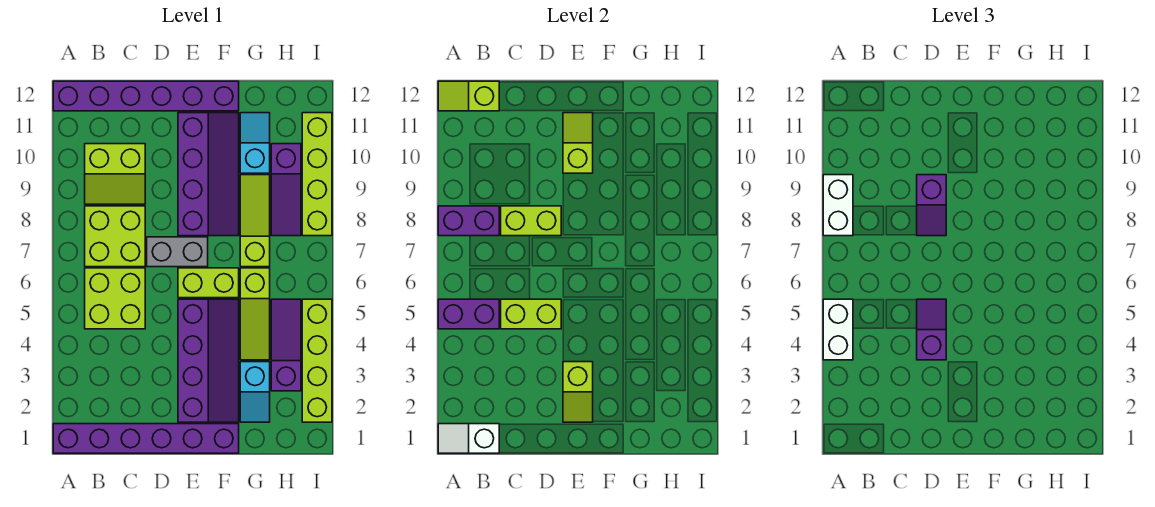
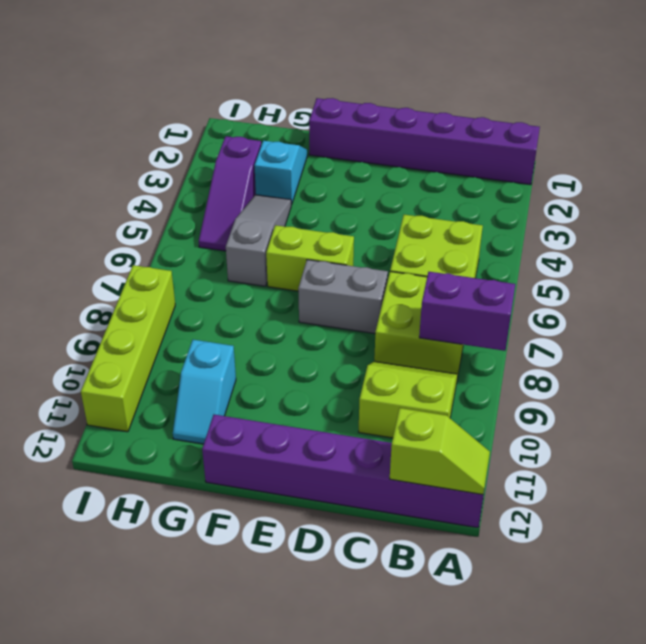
grey slope G4:G6 level 1 top 6 -> lime slope G4:G6 level 1 top 6
none -> purple slope E2:F5 level 1 top E
none -> purple slope E8:F11 level 1 top E
none -> lime slope G7:G9 level 1 top 7

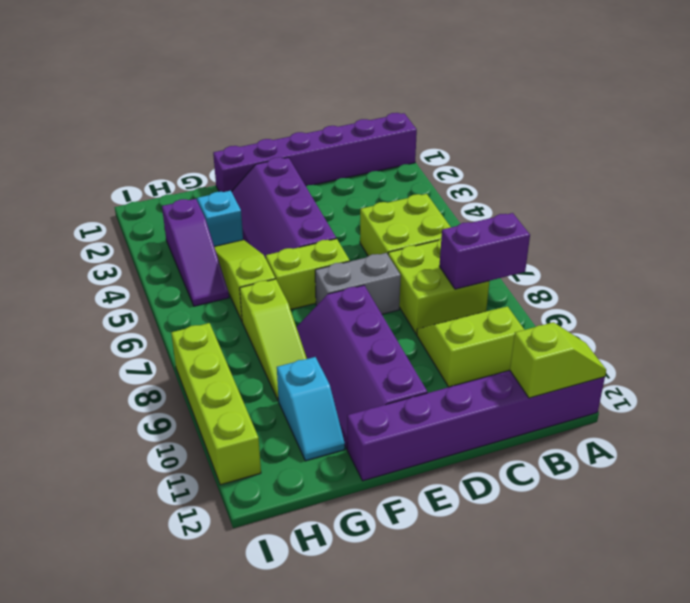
none -> purple slope H8:H10 level 1 top 10
none -> lime brick I2:I5 level 1
none -> white slope A1:B1 level 2 top B

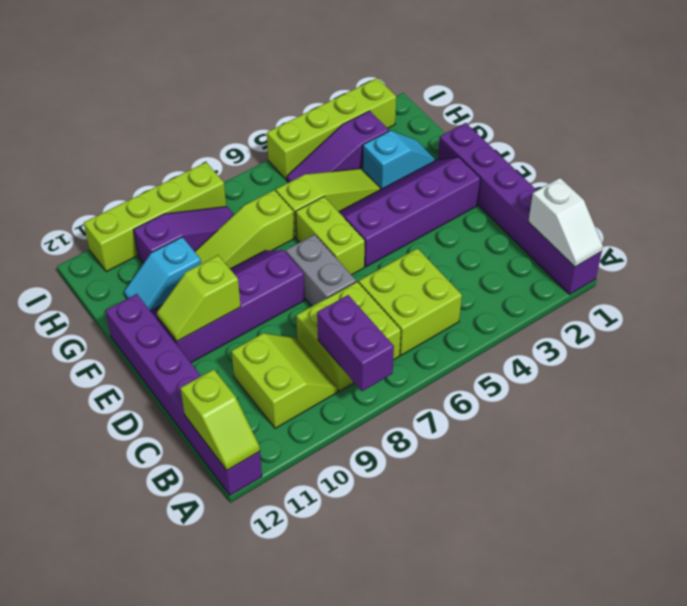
none -> purple brick A5:B5 level 2
none -> lime brick C5:D5 level 2
none -> lime brick C8:D8 level 2

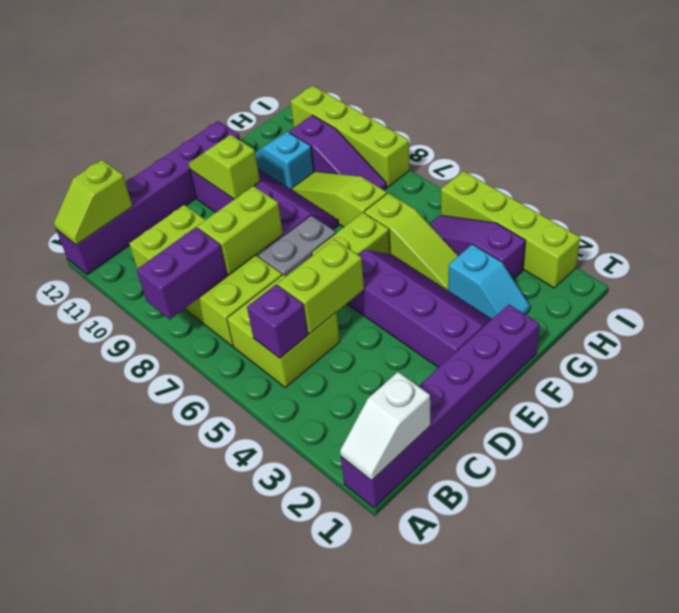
purple brick B5 level 2 -> purple brick A5:B5 level 2
none -> lime slope E2:E3 level 2 top 3
none -> white brick A4:A5 level 3
none -> white brick A8:A9 level 3

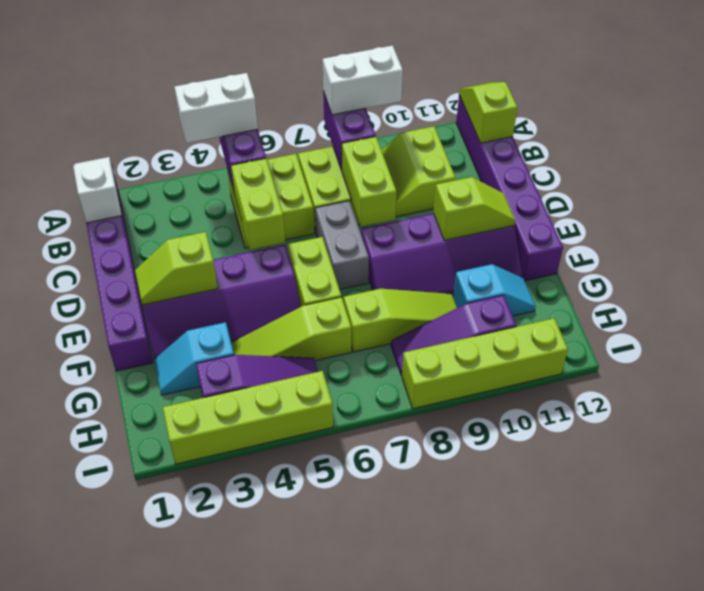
none -> purple slope D4:D5 level 3 top 4
none -> purple slope D8:D9 level 3 top 9

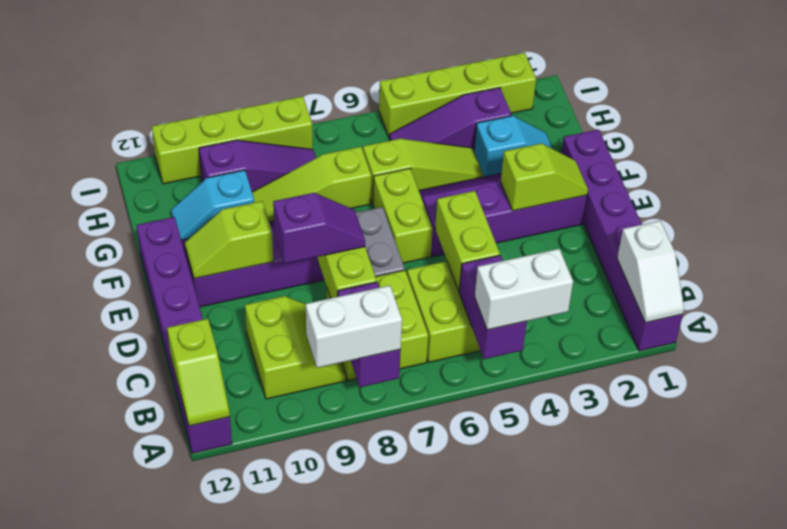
none -> purple slope D4:D5 level 3 top 4

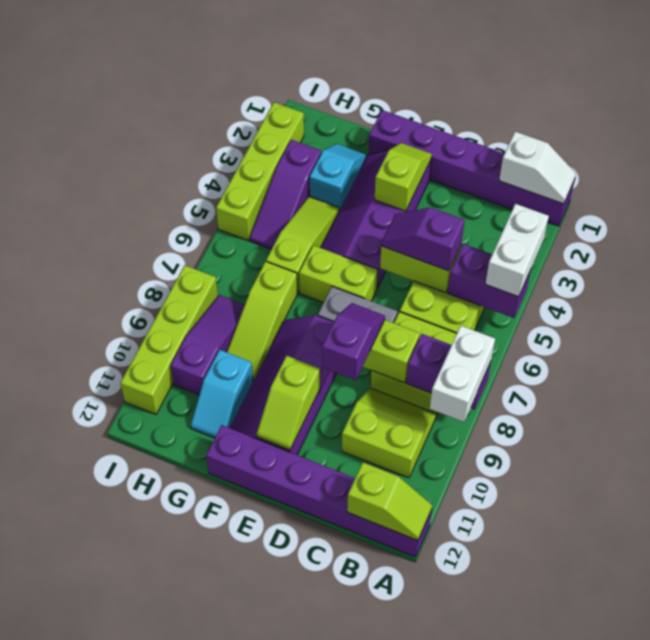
purple slope C5:D5 level 3 top C -> purple slope D4:D5 level 3 top 4

